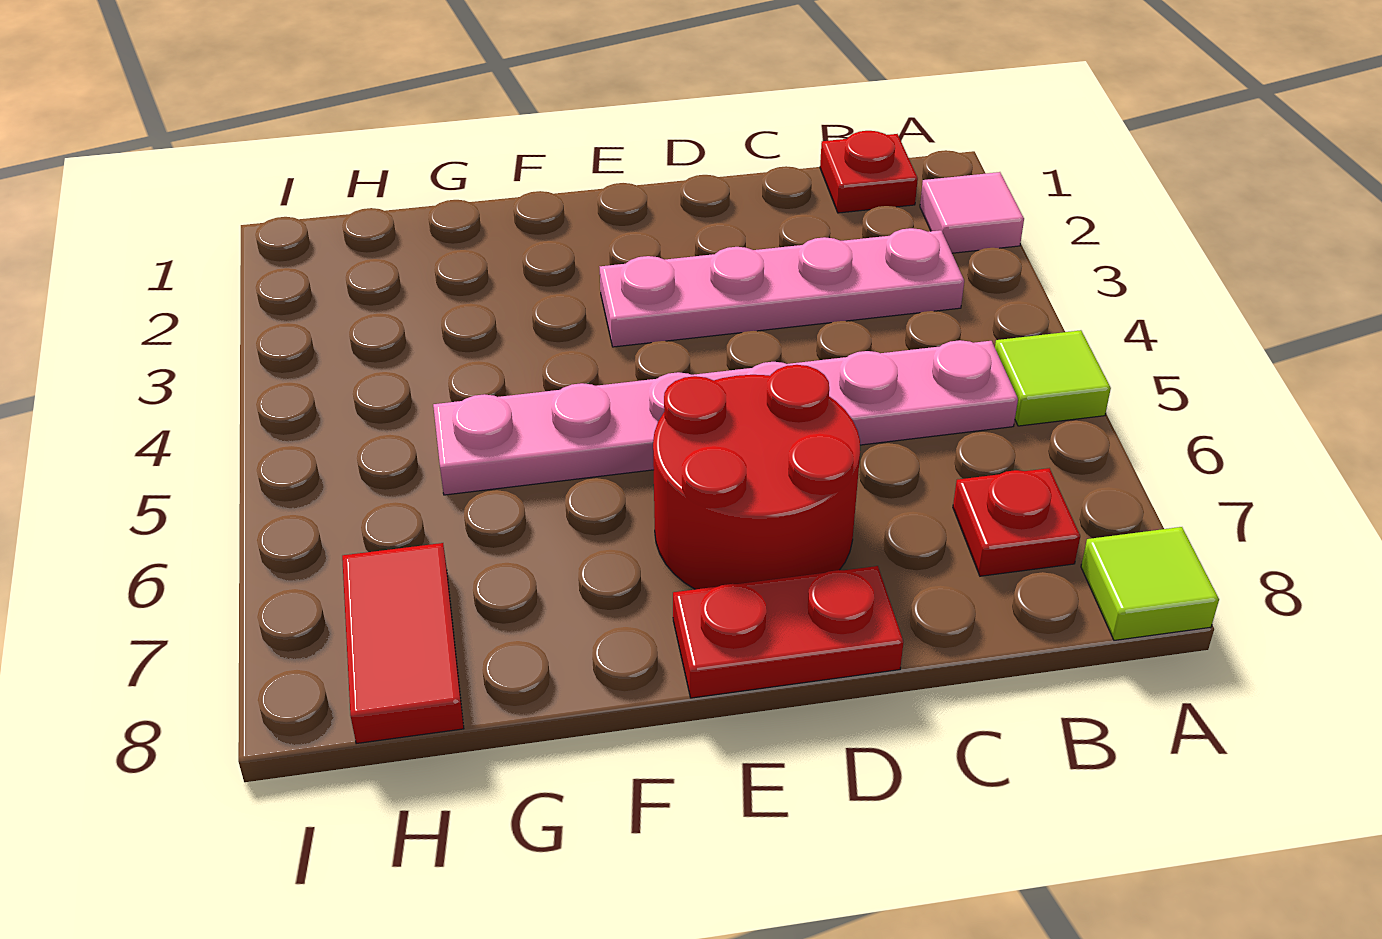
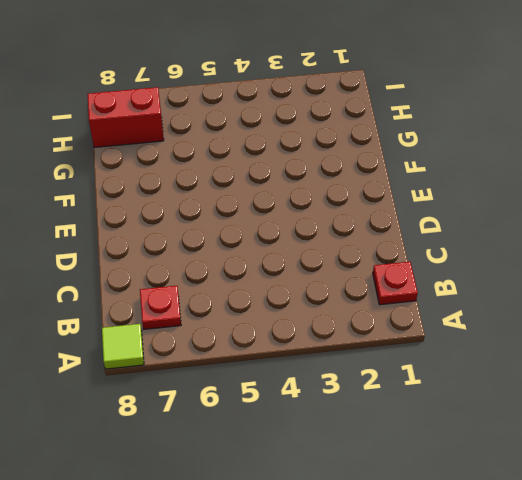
red brick H7:H8 level 1 -> red tile H7:H8 level 1
none -> pink tile A2 level 1
none -> lime tile A5 level 1

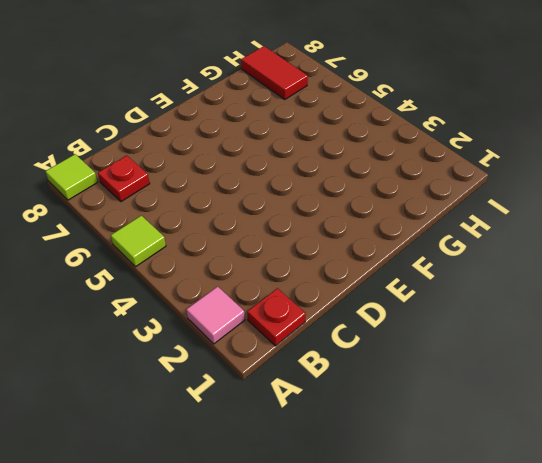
none -> pink plate B3:E3 level 1
none -> pink plate B5:G5 level 1

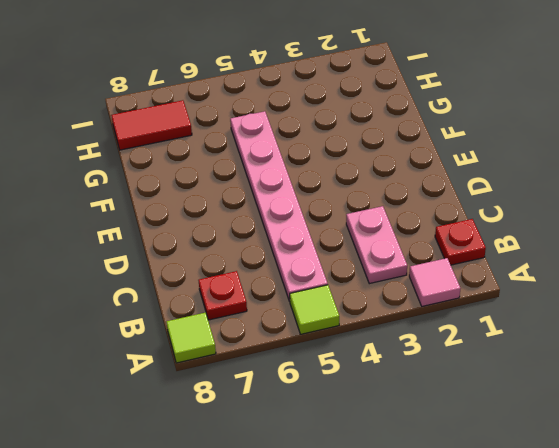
pink plate B3:C3 level 1 -> pink plate B3:E3 level 1
none -> red round brick D6:E7 level 1
none -> red plate D8:E8 level 1

